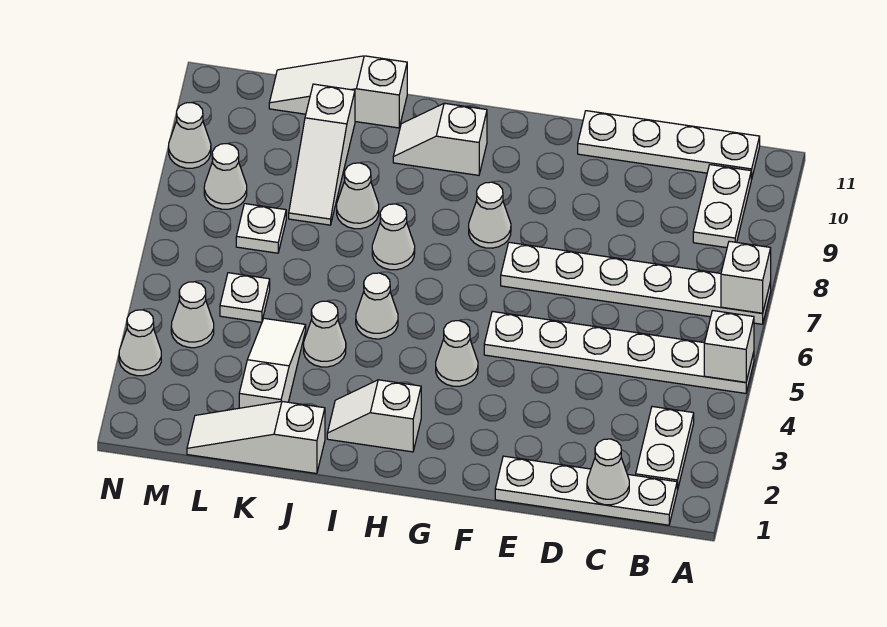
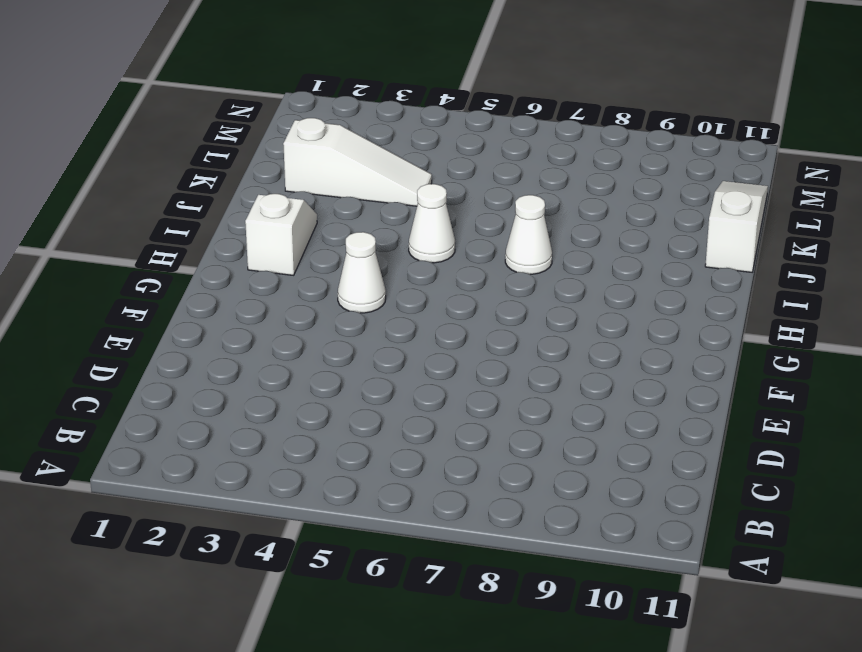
none -> white plate A5:F5 level 1
none -> white plate A7:F7 level 1
none -> white plate B1:E1 level 1

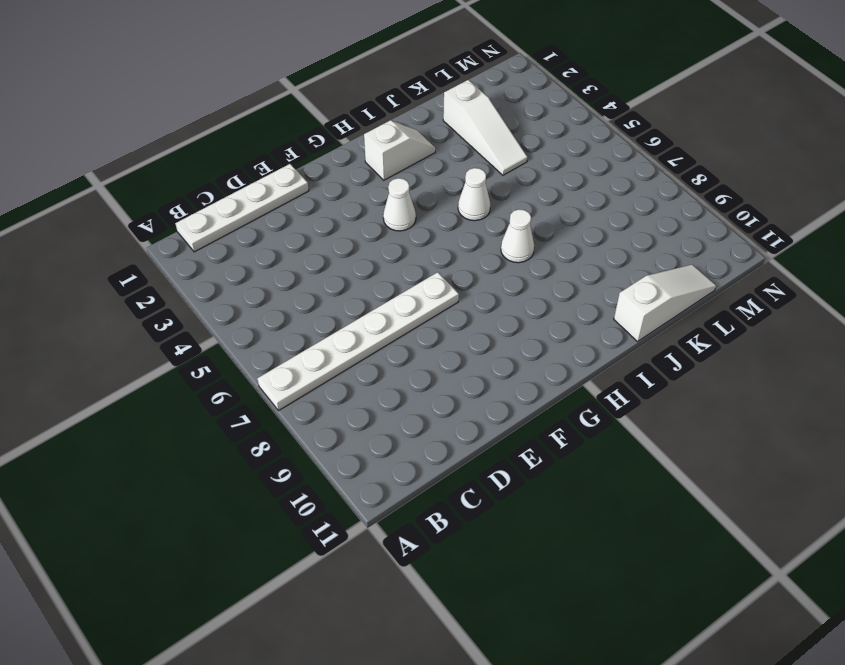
none -> white plate A5:F5 level 1
none -> white plate B2:B3 level 1
none -> white plate B9:B10 level 1

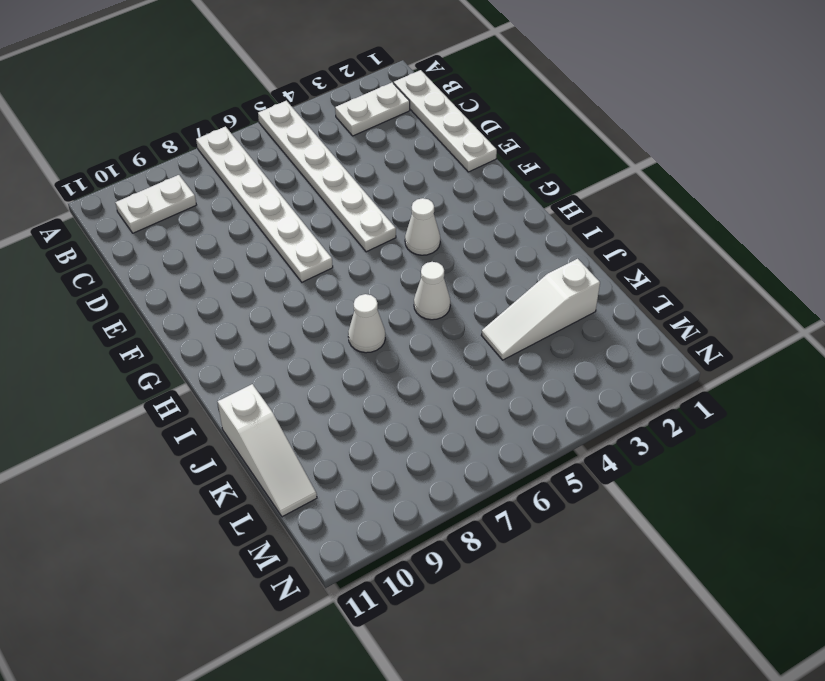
none -> white plate B11:E11 level 1
none -> white cone G8 level 1
none -> white slope H2:I2 level 1 top H

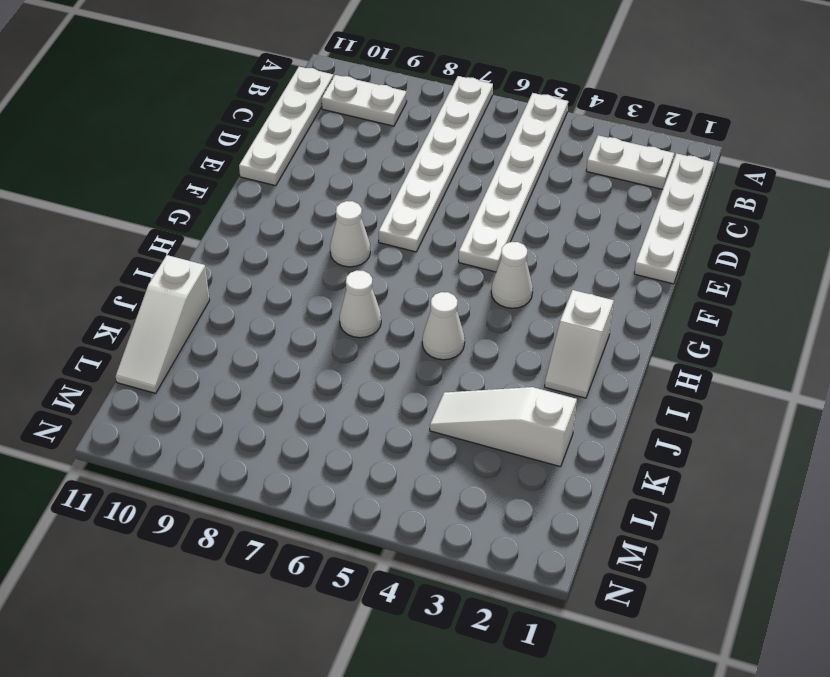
none -> white slope H10:I10 level 1 top H
none -> white slope J1:L1 level 1 top J
none -> white cone J4 level 1

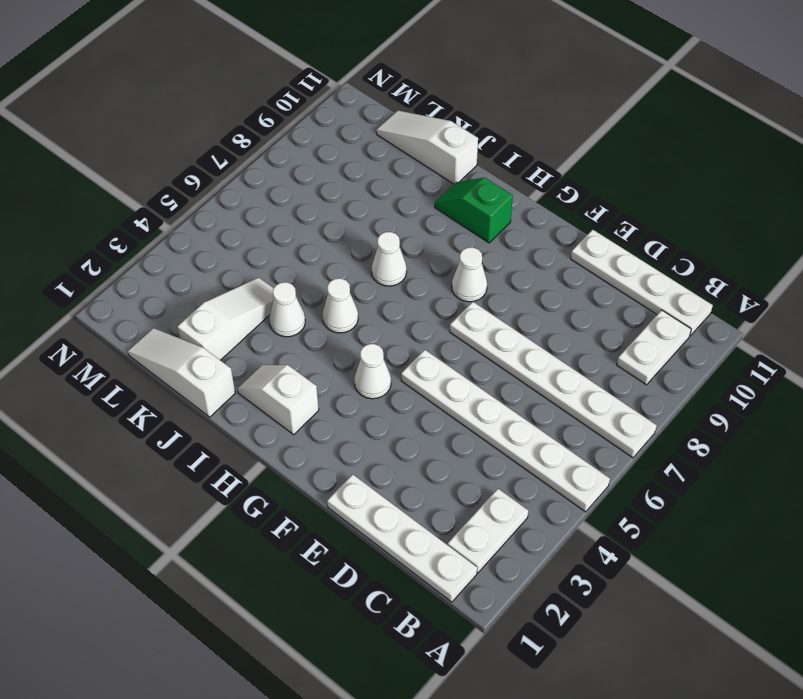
green slope H10:I10 level 1 top H -> white slope H10:I10 level 1 top H
none -> white cone J8 level 1
none -> white slope K8:K10 level 1 top 10
none -> white plate L5 level 1

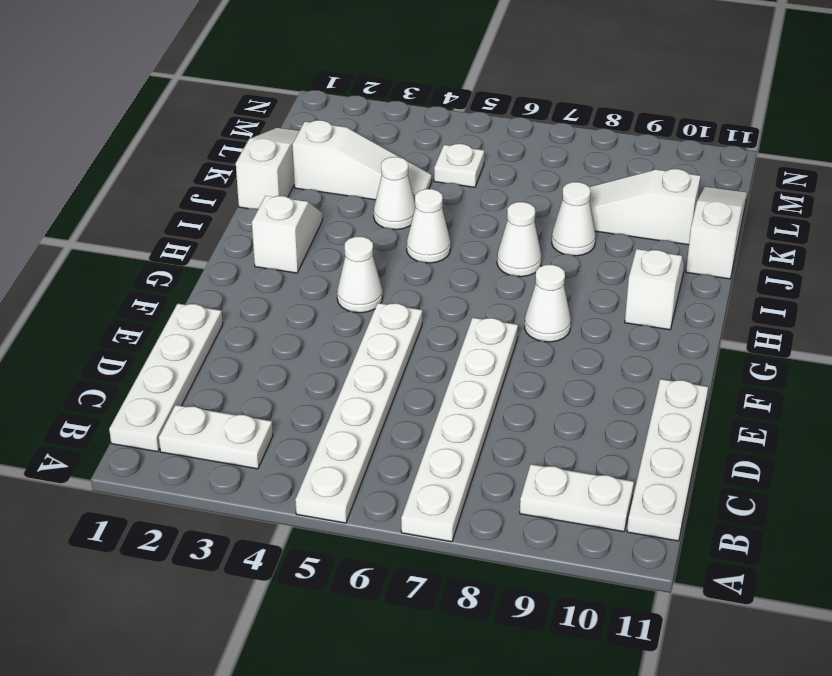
none -> white plate L7 level 1
none -> white cone M4 level 1
none -> white cone M8 level 1

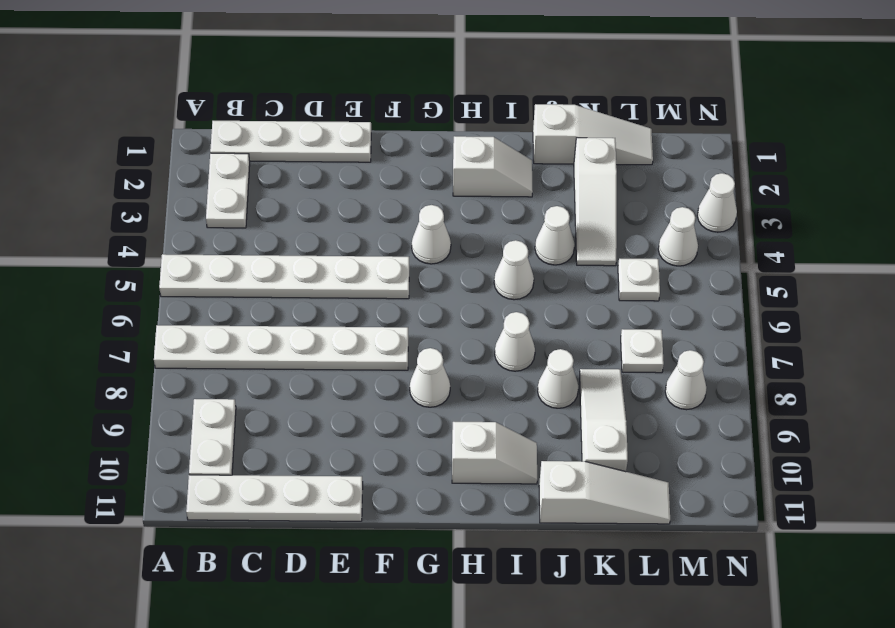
none -> white cone N9 level 1
none -> white brick A5 level 2
none -> white brick A7 level 2

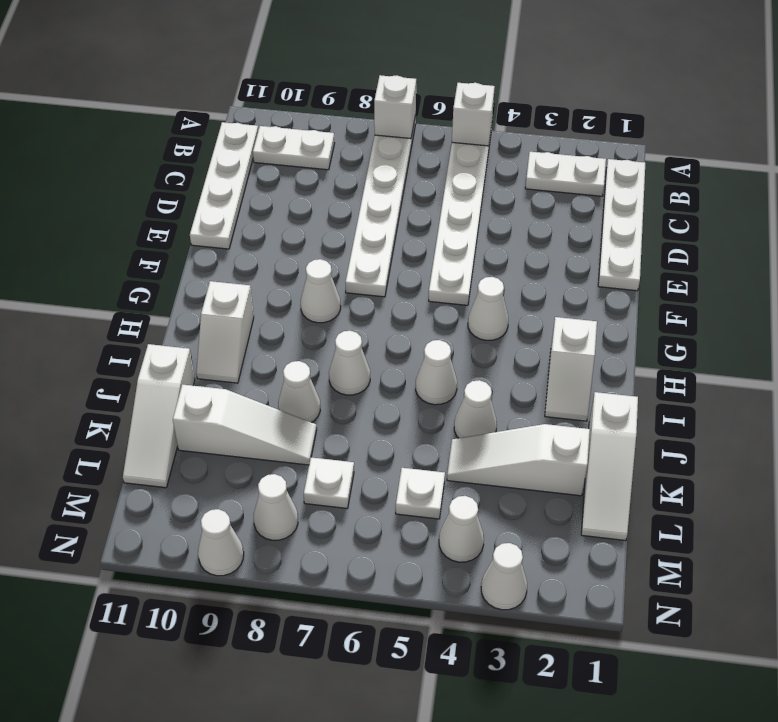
none -> white cone C1 level 2

